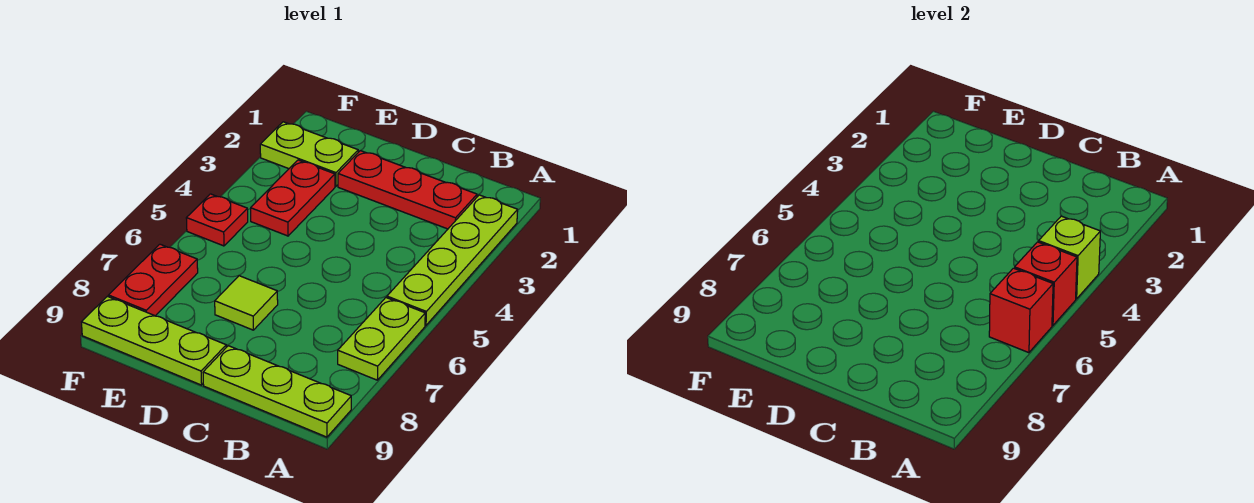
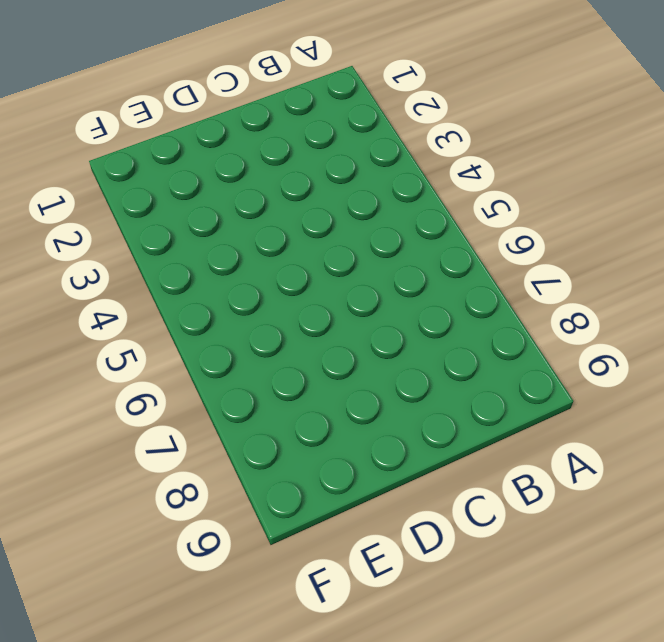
none -> lime plate A2:A5 level 1
none -> lime plate A6:A7 level 1
none -> lime plate A9:C9 level 1

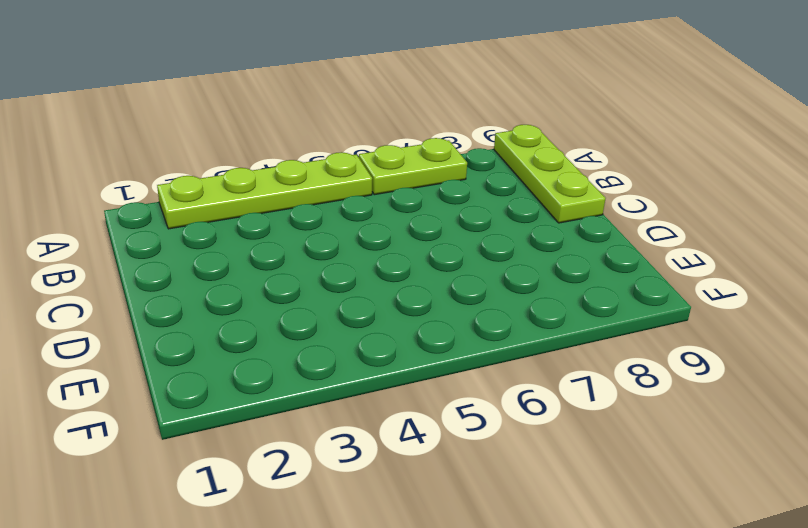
none -> red plate B2:D2 level 1
none -> lime tile D7 level 1
none -> lime plate D9:F9 level 1

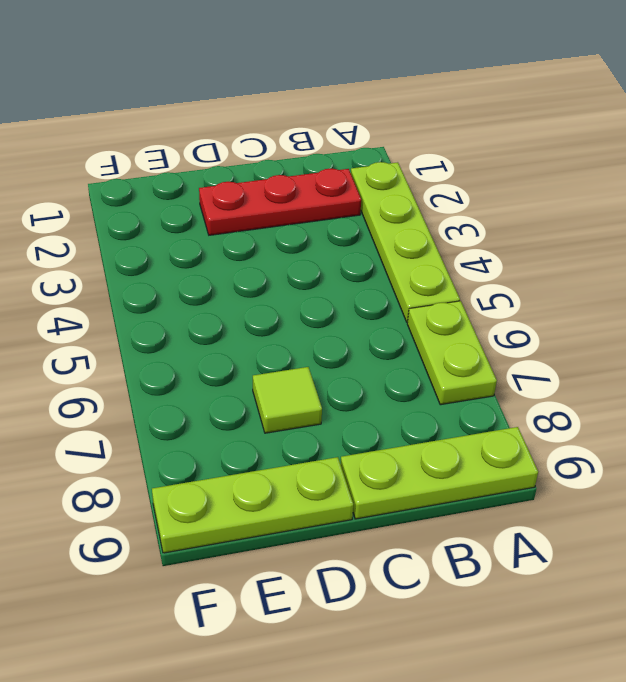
none -> lime plate E2:F2 level 1
none -> red plate E3:E4 level 1
none -> red plate F5 level 1

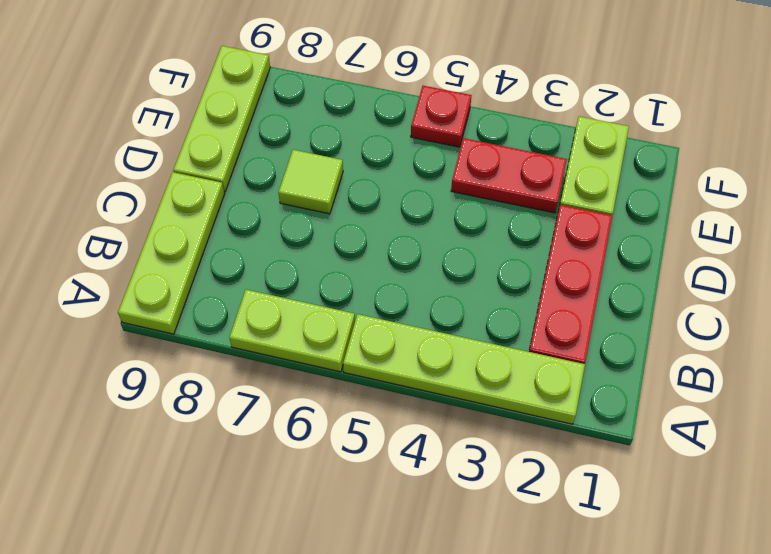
none -> red plate F7:F8 level 1
none -> lime brick A4 level 2
none -> red brick A5 level 2

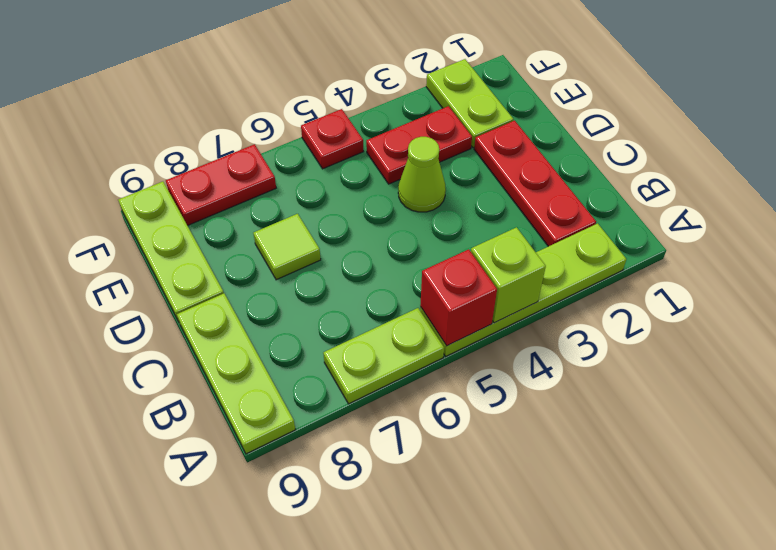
lime cone D4 level 1 -> none
none -> red brick A6 level 2

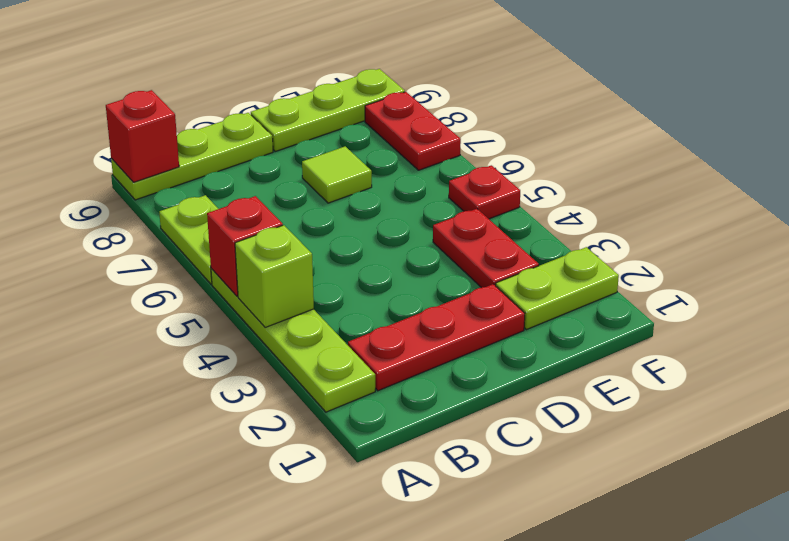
red brick A9 level 2 -> red brick A6 level 2

